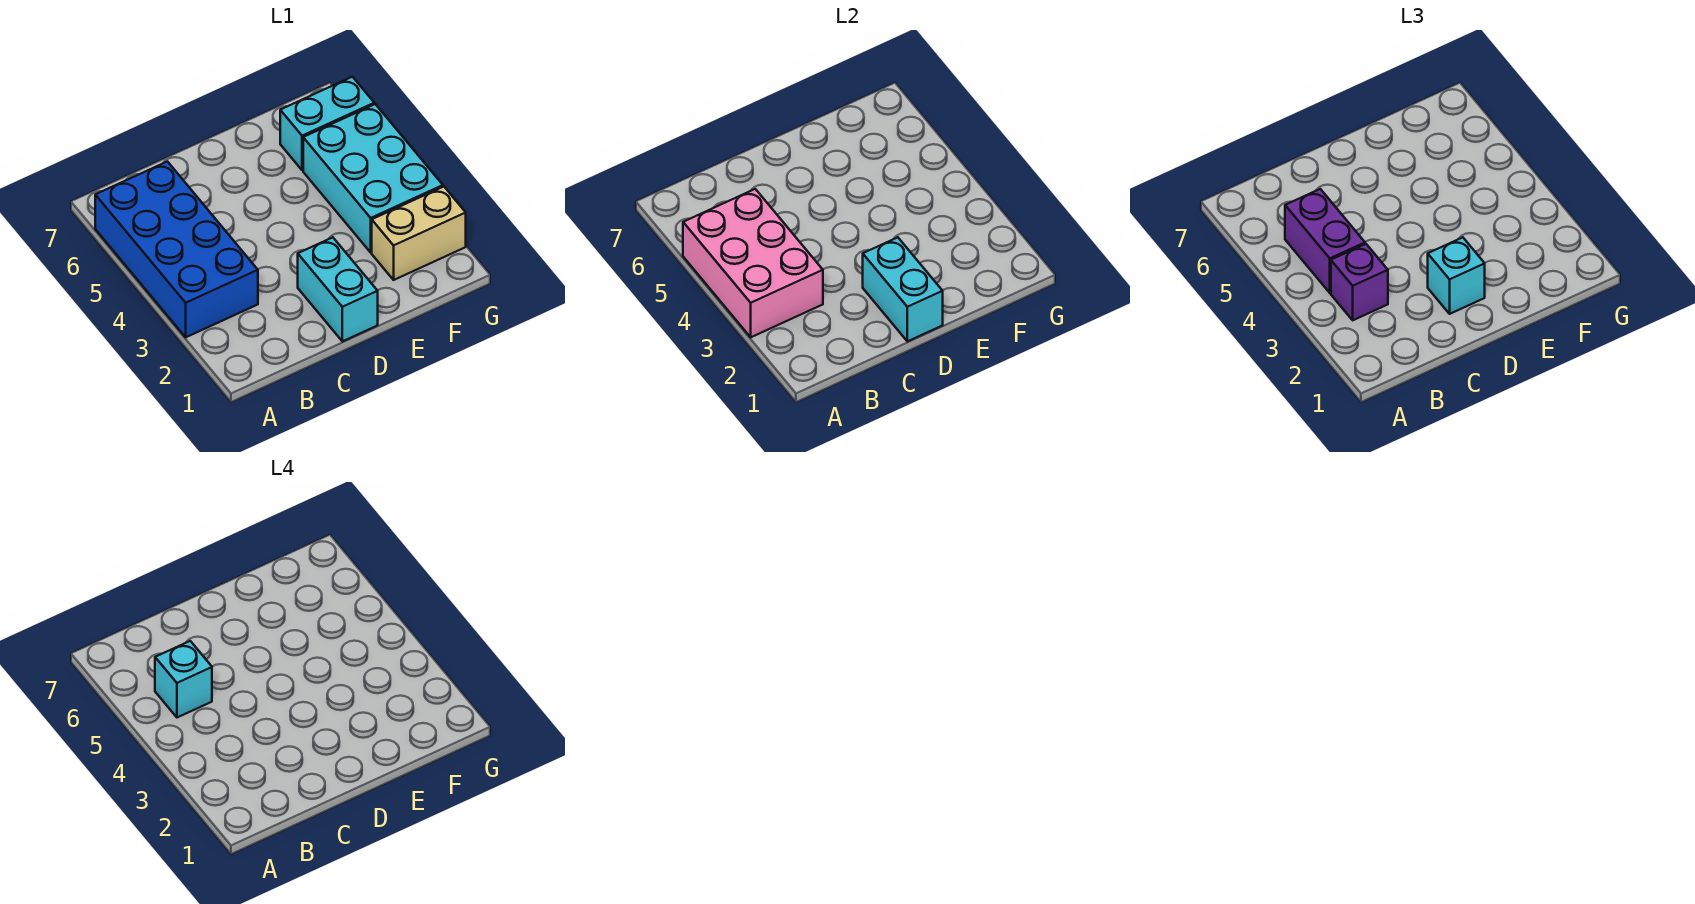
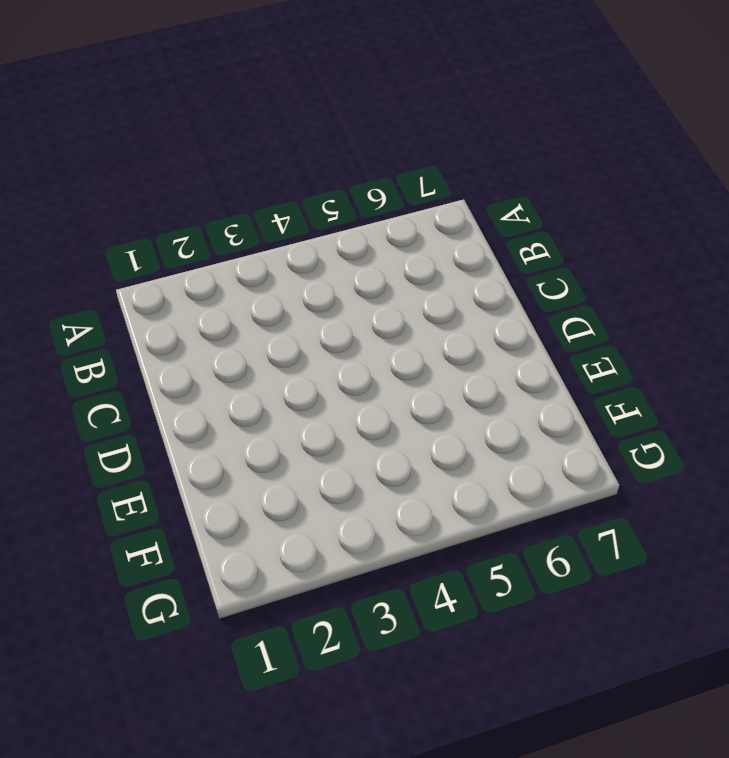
none -> blue brick A3:B6 level 1
none -> cyan brick D1:D2 level 1

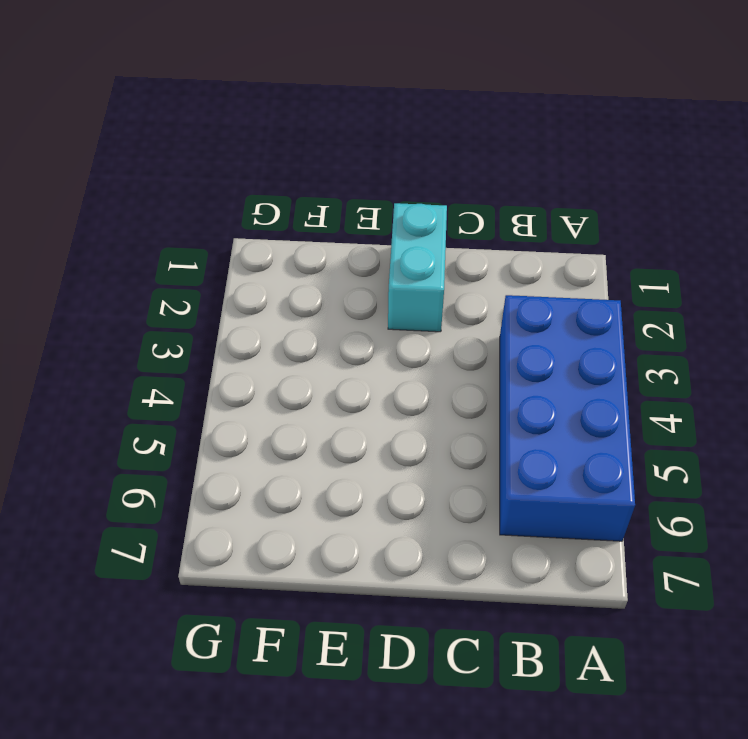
none -> tan brick F2:G2 level 1
none -> cyan brick F3:G5 level 1

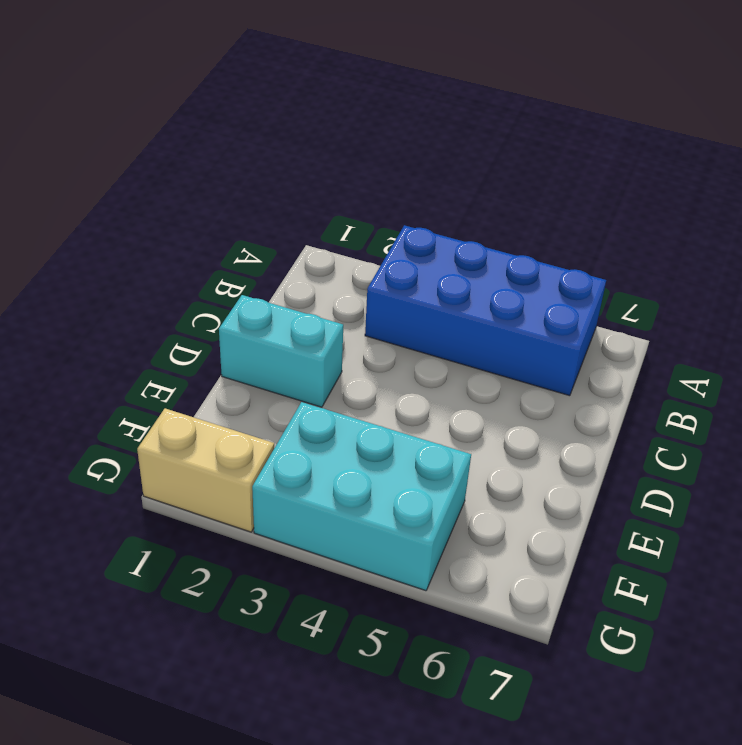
tan brick G1:G2 level 1 -> tan brick F2:G2 level 1
none -> cyan brick F6:G6 level 1
none -> pink brick A3:B5 level 2

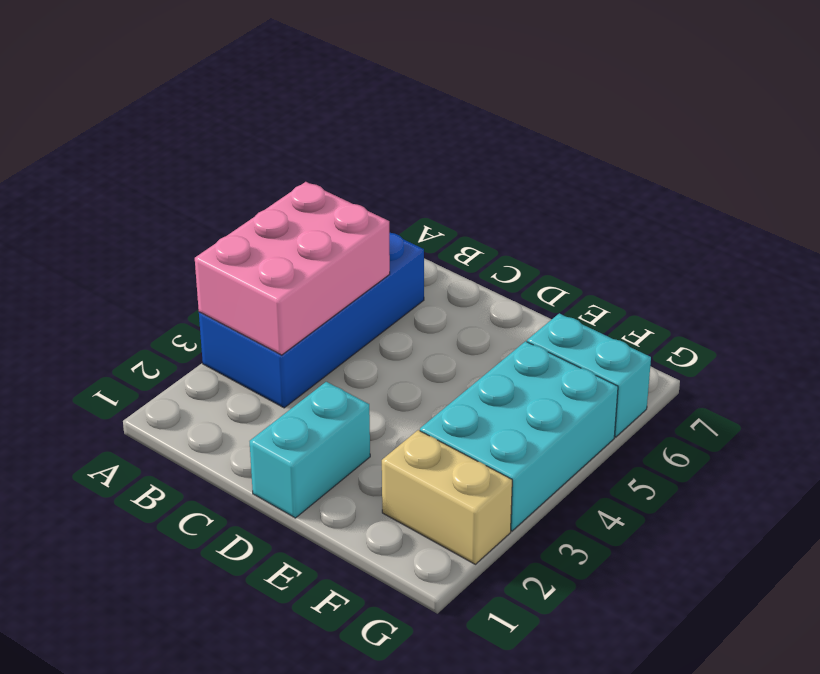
none -> cyan brick D1:D2 level 2
none -> purple brick B3 level 3

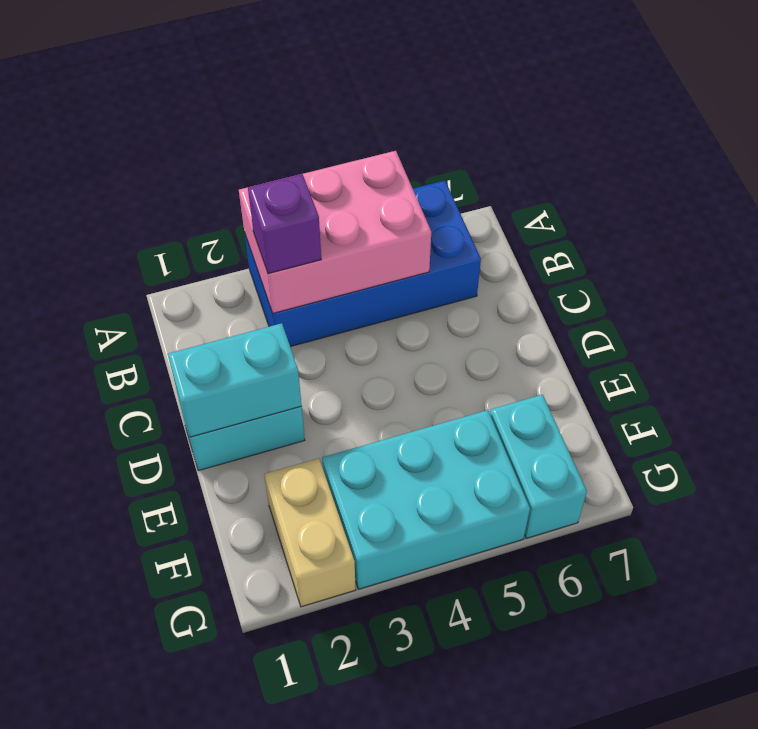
none -> purple brick B4:B5 level 3
none -> cyan brick D2 level 3

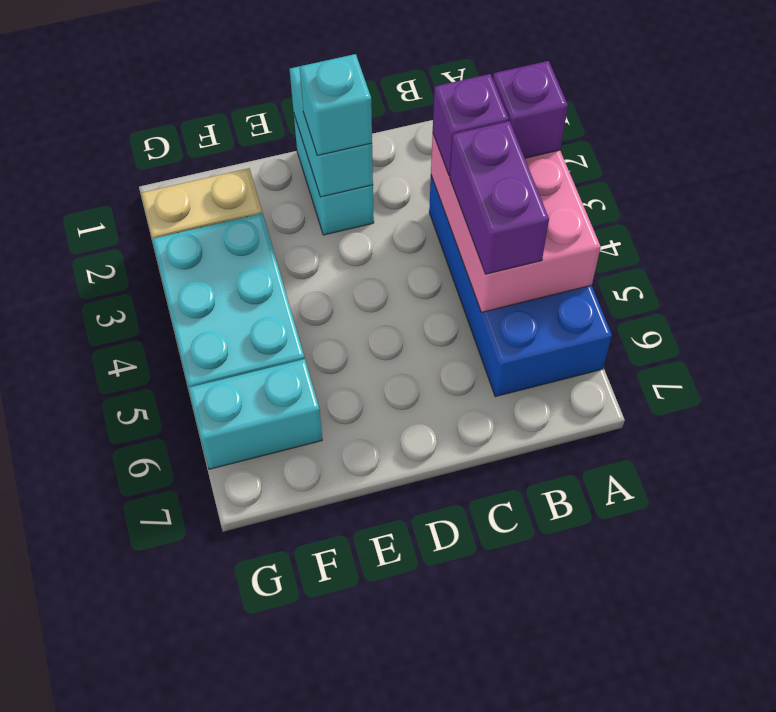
purple brick A3 level 3 -> none
none -> cyan brick B5 level 4

